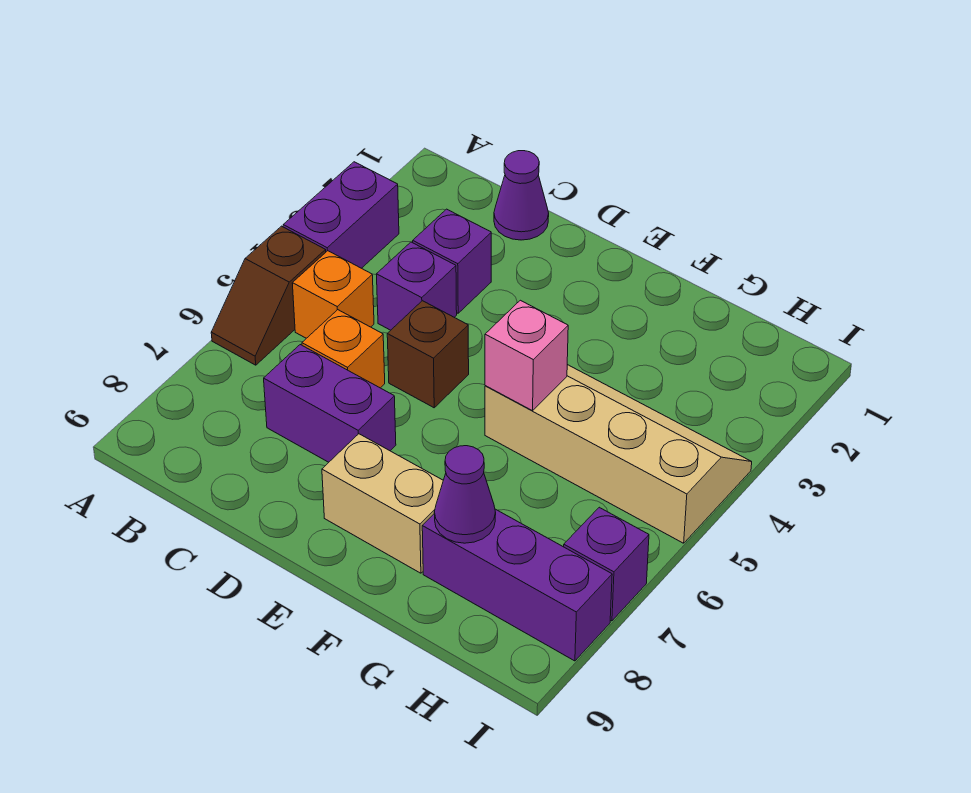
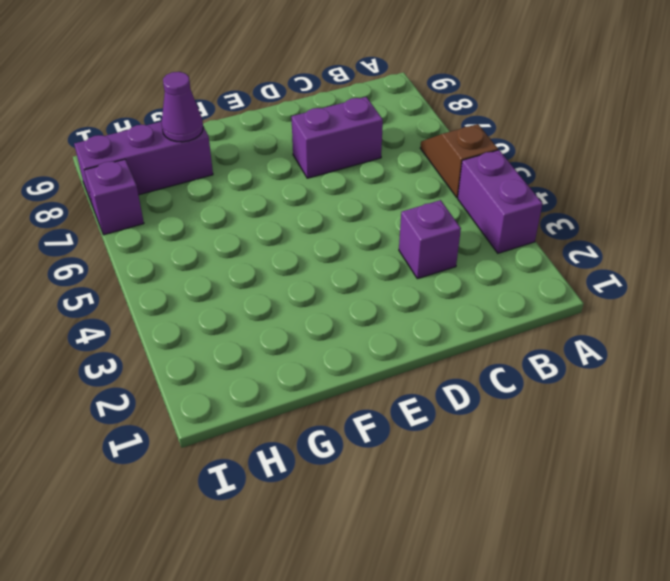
none -> orange brick B5 level 1
none -> purple cone C1 level 1
none -> purple brick C4 level 1

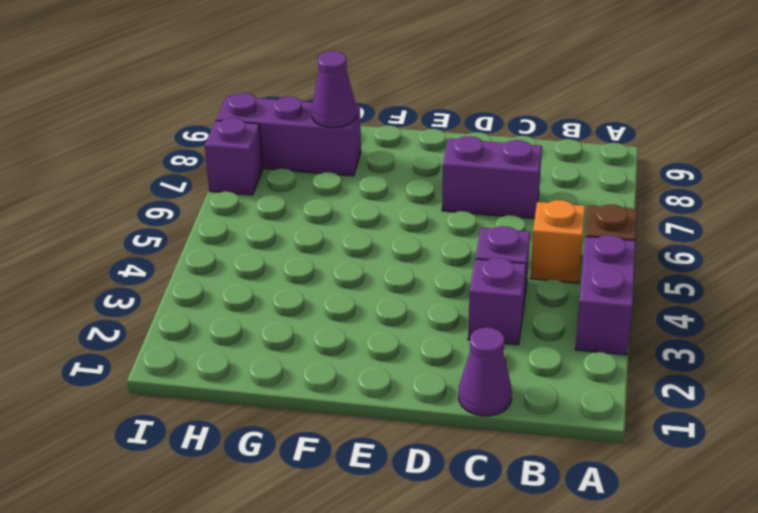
none -> orange brick C6 level 1
none -> brown brick D5 level 1
none -> tan brick E8:F8 level 1

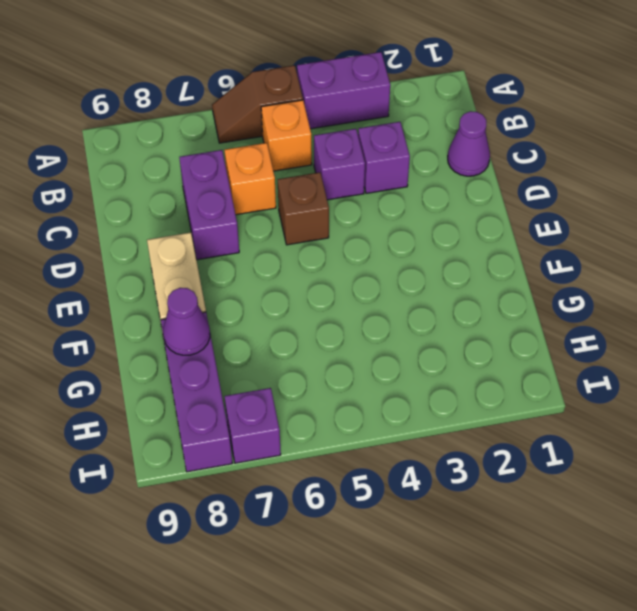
none -> tan slope F4:I5 level 1 top 5
none -> pink brick F5 level 2

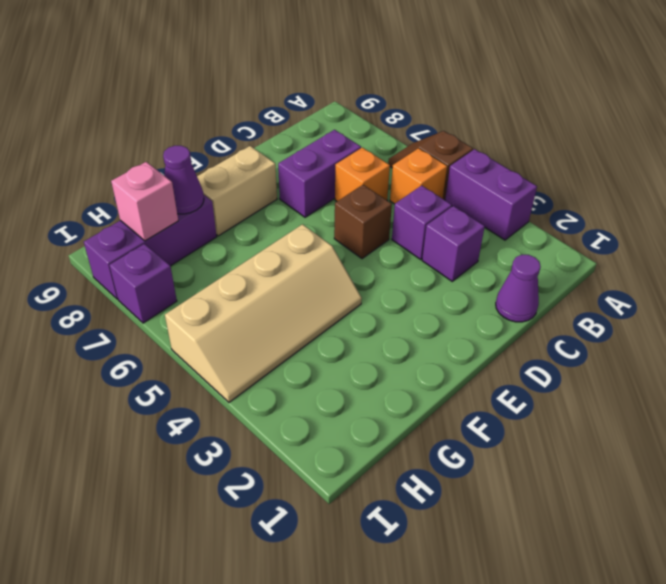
pink brick H8 level 2 -> pink brick F5 level 2

